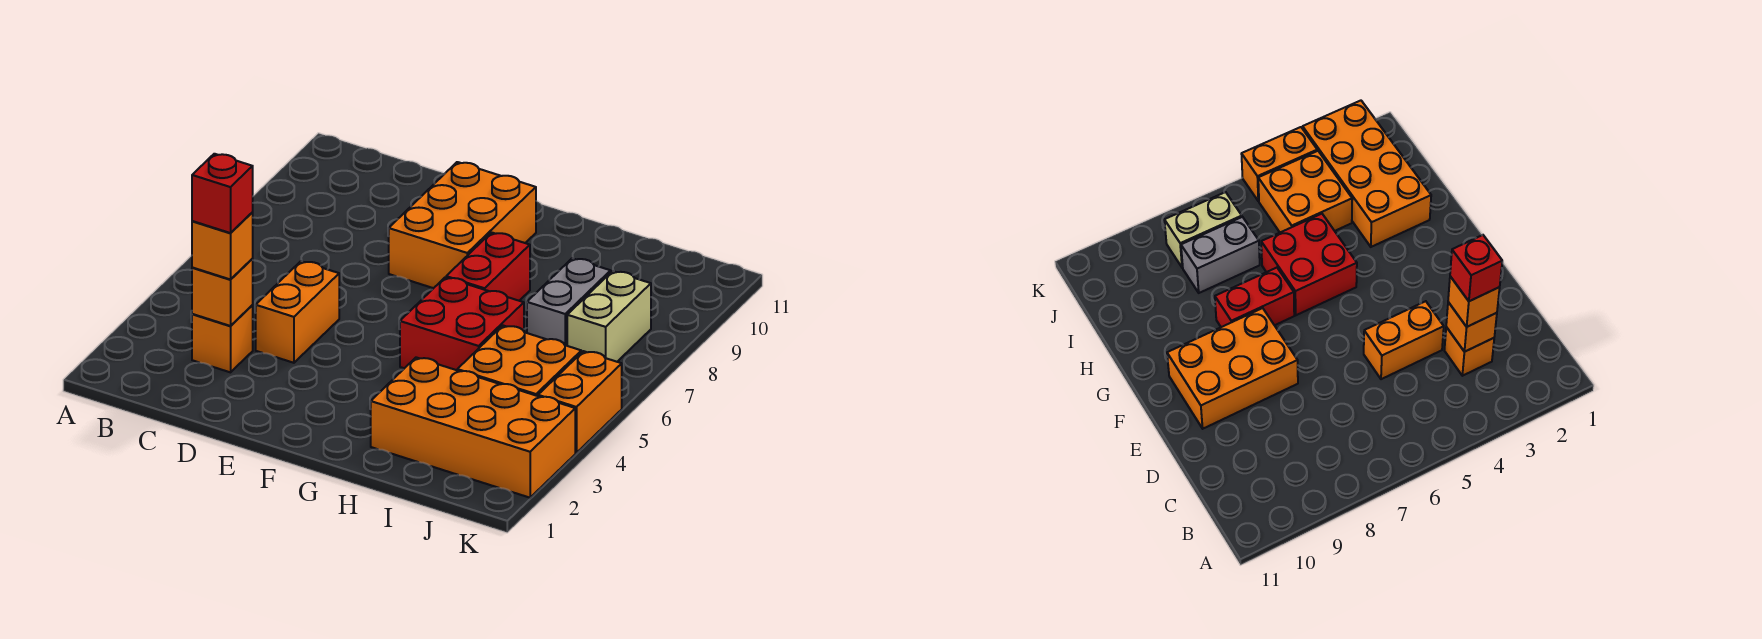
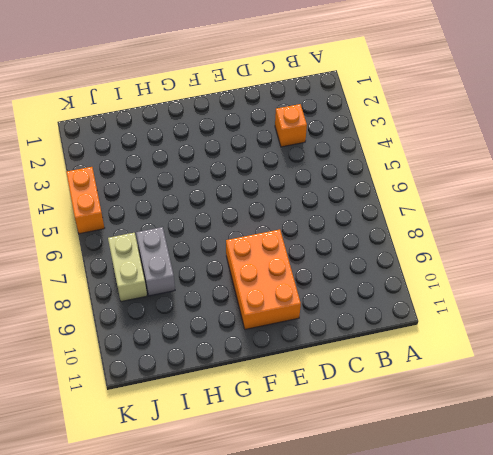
none -> orange brick D4:D5 level 1
none -> red brick G5:H6 level 1
none -> red brick G7:G8 level 1

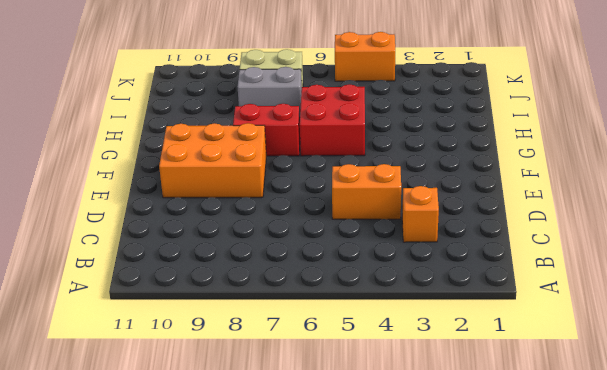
none -> orange brick H2:K3 level 1
none -> orange brick I4:J5 level 1
none -> orange brick C3 level 2

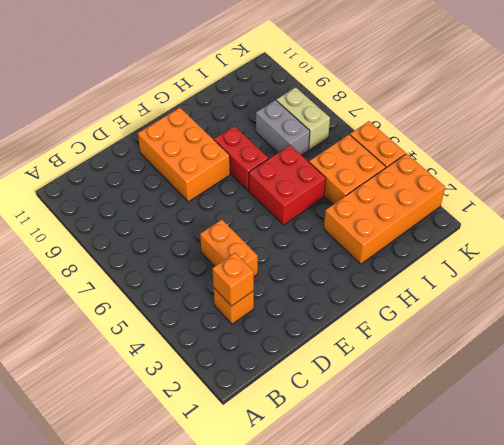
none -> orange brick C3 level 3
none -> red brick C3 level 4

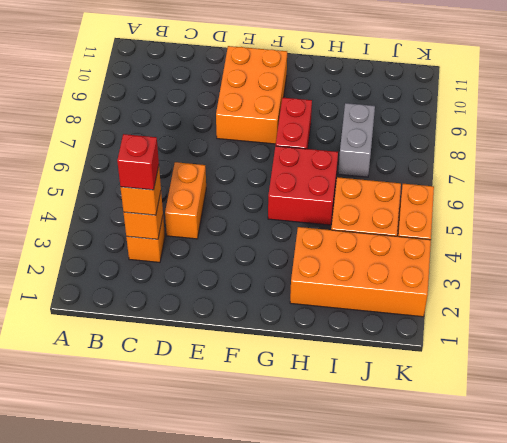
none -> tan brick J7:J8 level 1

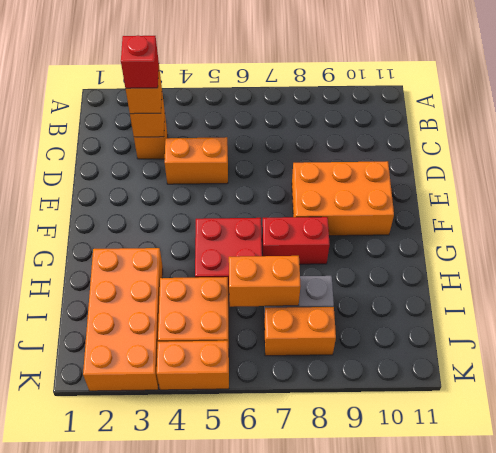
orange brick I6:I7 level 2 -> none
orange brick J7:J8 level 1 -> tan brick J7:J8 level 1

